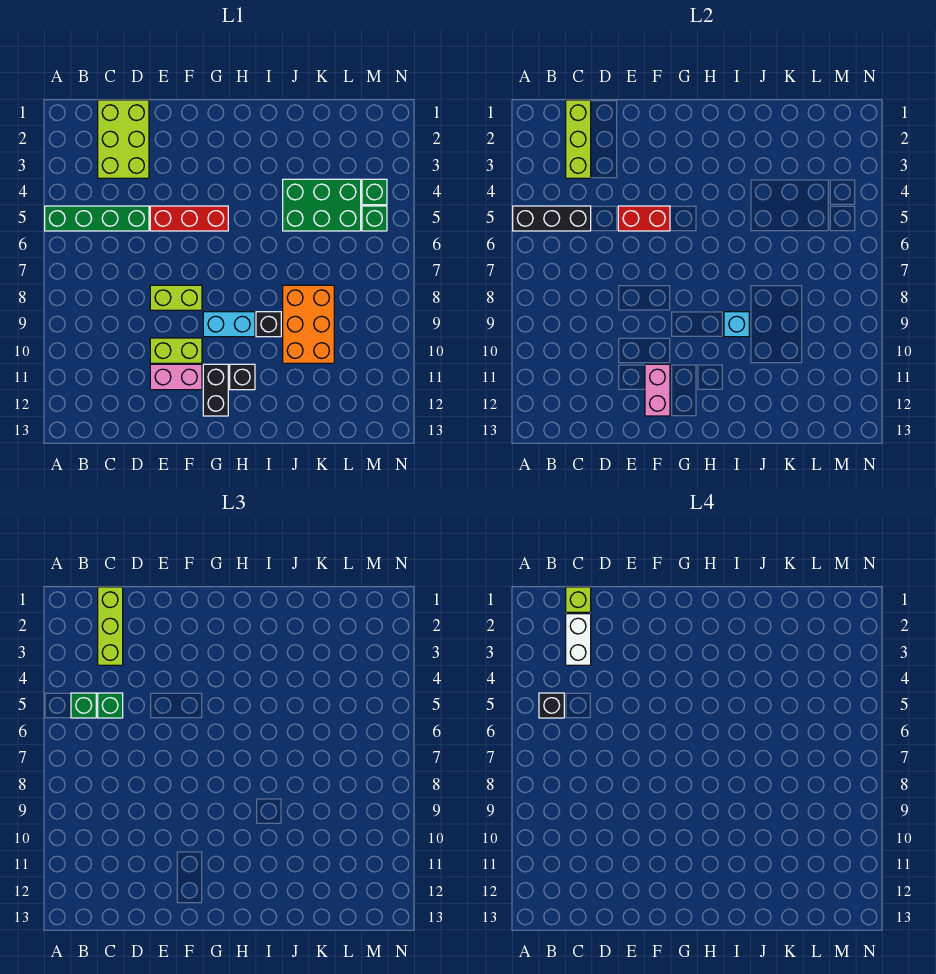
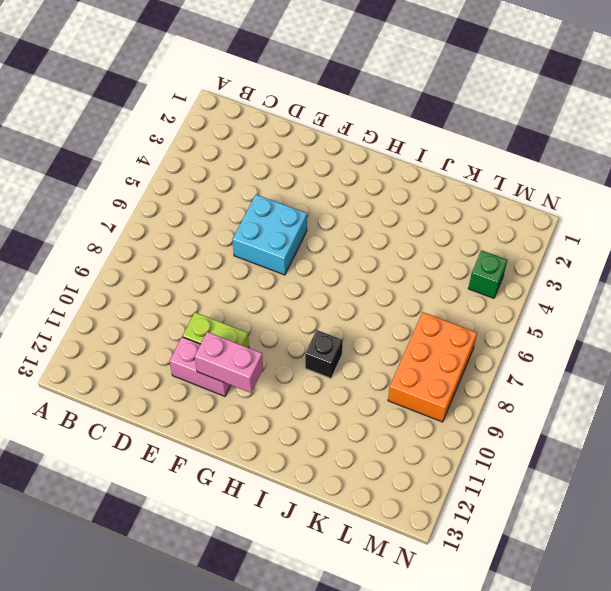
cyan brick E5:F6 level 1 -> red brick E5:G5 level 1
pink brick F11:G11 level 2 -> pink brick F11:F12 level 2
orange brick L7:M9 level 1 -> orange brick J8:K10 level 1
none -> green brick A5:D5 level 1
none -> lime brick C1:D3 level 1
none -> lime brick E8:F8 level 1

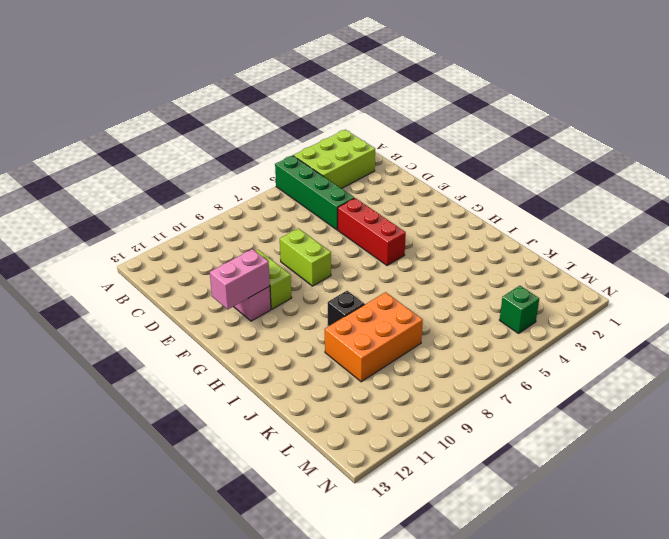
lime brick A2:B4 level 1 -> lime brick C1:D3 level 1
none -> cyan brick G9:H9 level 1
none -> black brick G11:G12 level 1
none -> black brick H11 level 1

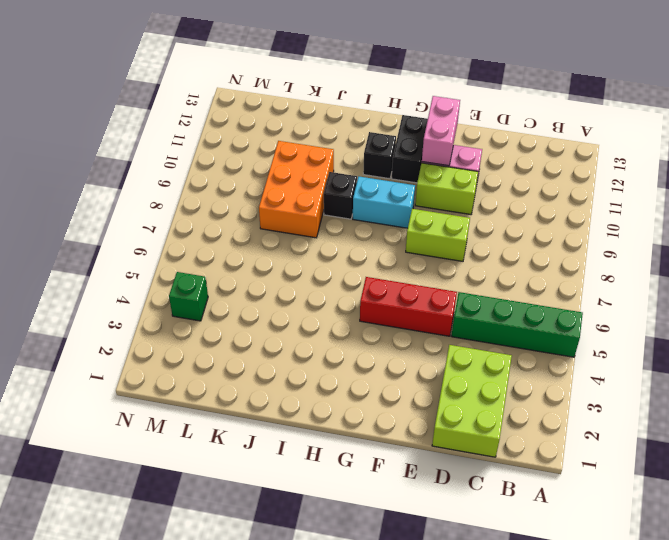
none -> green brick J4:L5 level 1
none -> green brick M5 level 1
none -> black brick A5:C5 level 2

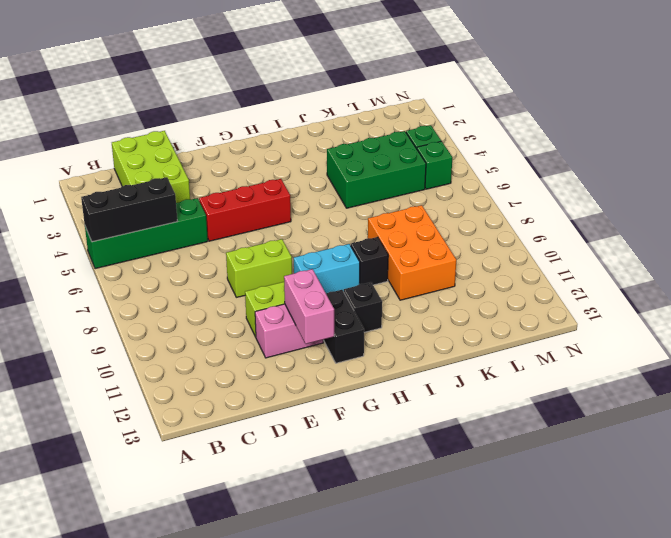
none -> lime brick C1:C3 level 2
none -> red brick E5:F5 level 2
none -> cyan brick I9 level 2

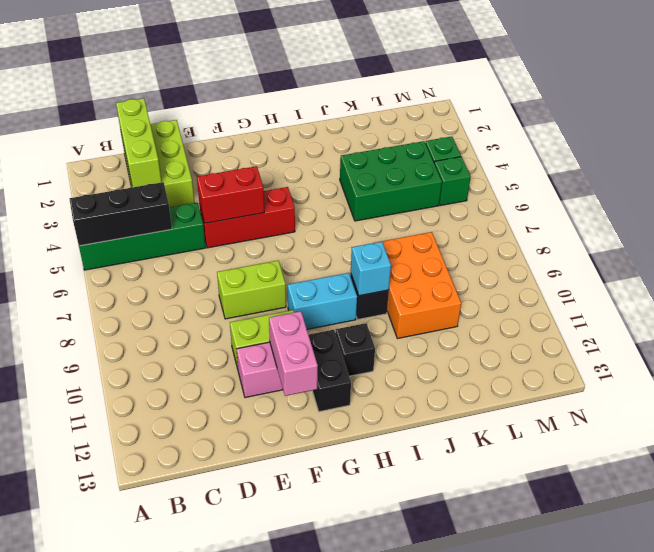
none -> green brick B5 level 3
none -> lime brick C1:C3 level 3
none -> green brick C5 level 3

